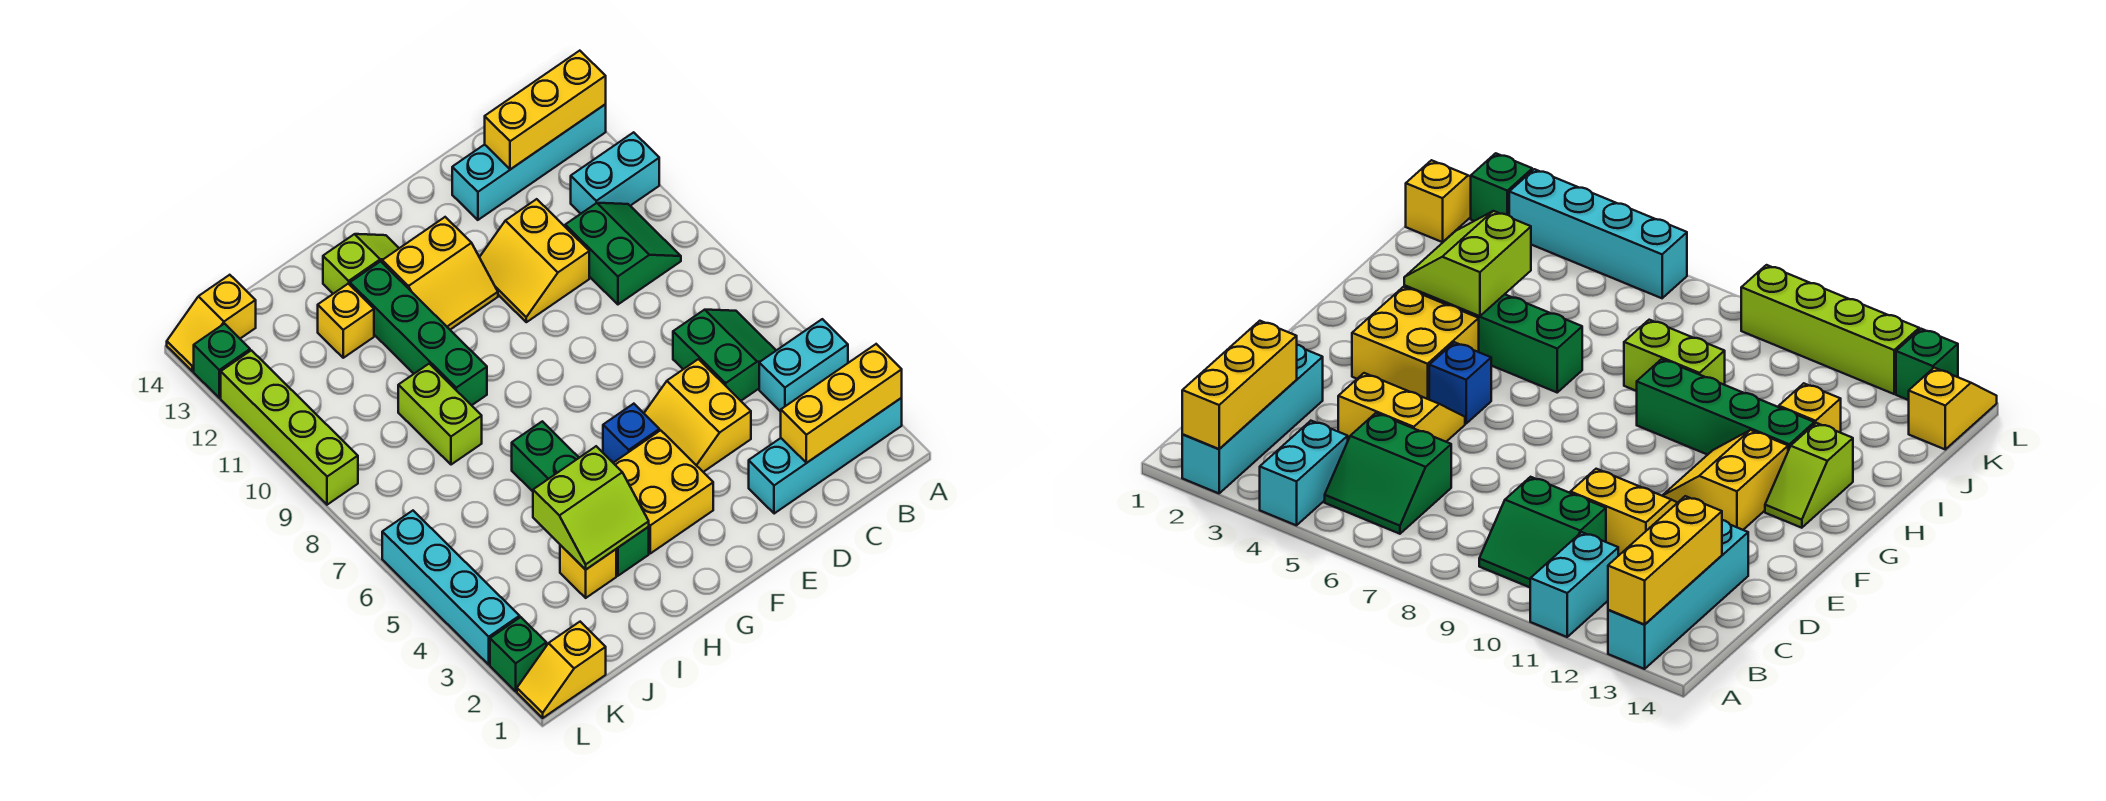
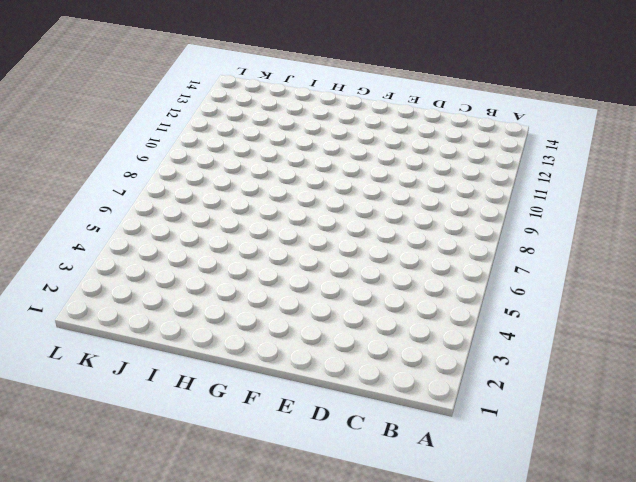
none -> cyan brick A2:D2 level 1
none -> cyan brick A4:B4 level 1
none -> cyan brick A11:B11 level 1

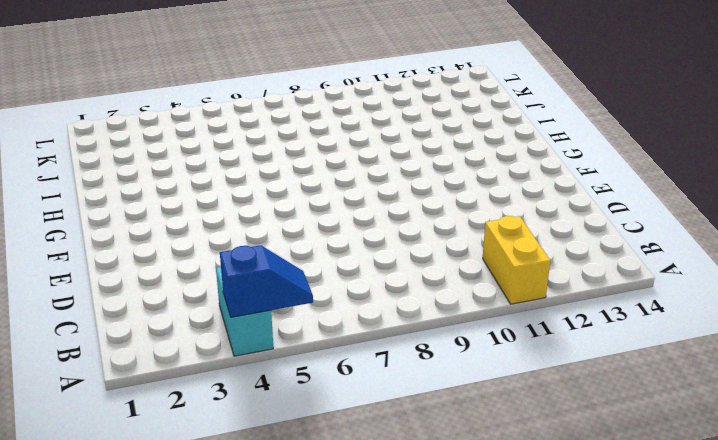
blue slope A4:A5 level 2 top 4 -> none
yellow brick A11:B11 level 1 -> cyan brick A11:B11 level 1
none -> cyan brick A2:D2 level 1
none -> cyan brick A13:D13 level 1
none -> green slope B5:C6 level 1 top C

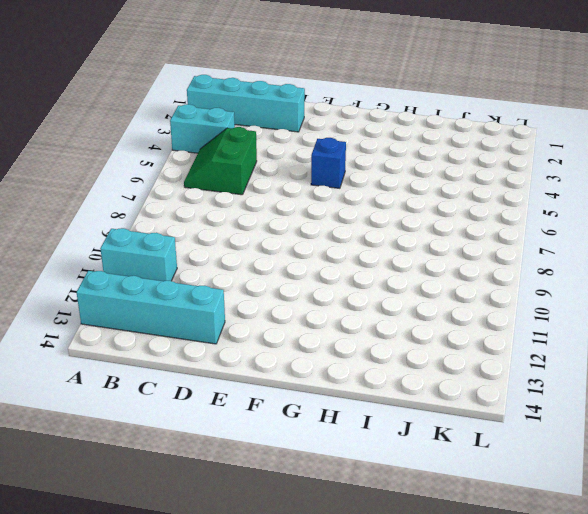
none -> green slope B9:C10 level 1 top C
none -> yellow slope D4:E5 level 1 top D
none -> yellow slope D10:E11 level 1 top D

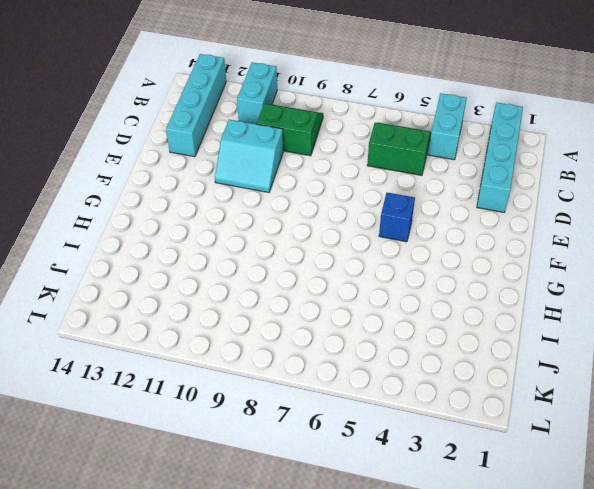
cyan slope D10:E11 level 1 top D -> yellow slope D10:E11 level 1 top D
none -> yellow slope D4:E5 level 1 top D
none -> yellow brick F3:G4 level 1
none -> yellow slope F11:G12 level 1 top 12

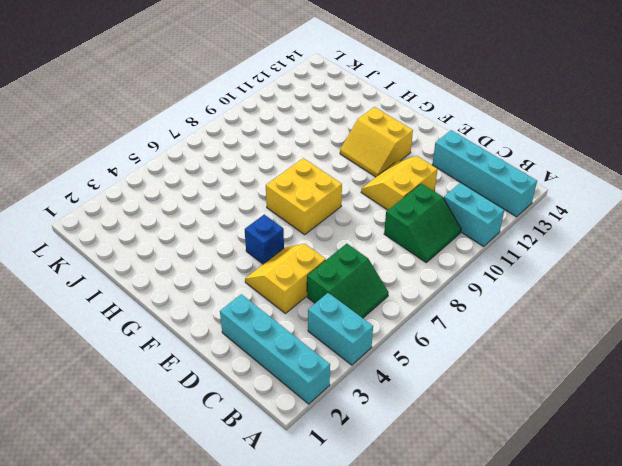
yellow brick F7:G8 level 1 -> yellow brick F3:G4 level 1
none -> lime slope G13:H13 level 1 top H
none -> green brick H3:H6 level 1
none -> green brick H9:H12 level 1

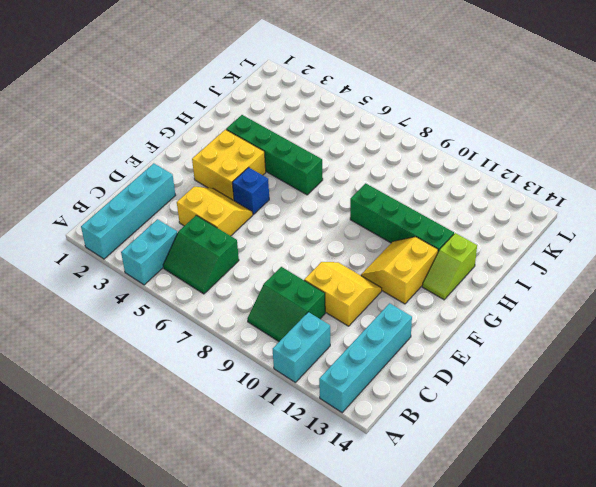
none -> yellow brick I3 level 1
none -> lime brick I8:I9 level 1
none -> yellow brick I12 level 1

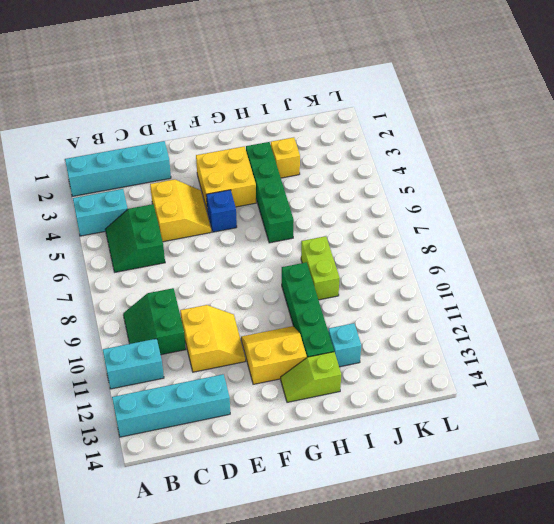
cyan brick I12 level 1 -> yellow brick I12 level 1
none -> yellow slope K1:L1 level 1 top K
none -> yellow slope K14:L14 level 1 top K
none -> green brick L2 level 1

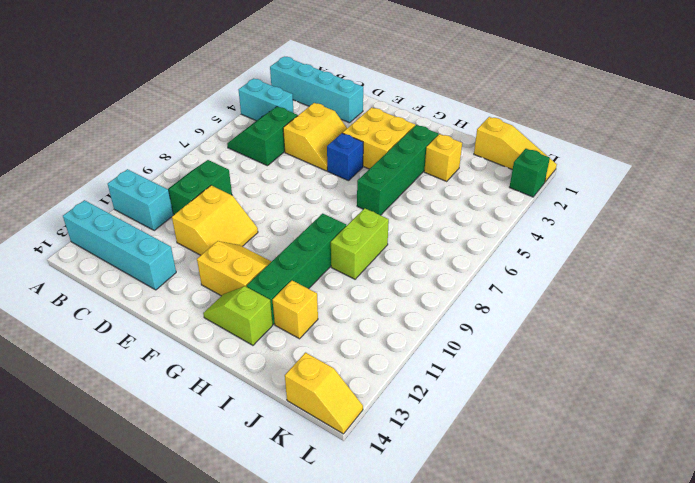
yellow slope J1:L1 level 1 top J -> yellow slope K1:L1 level 1 top K
none -> cyan brick L3:L6 level 1
none -> lime brick L9:L12 level 1
none -> green brick L13 level 1

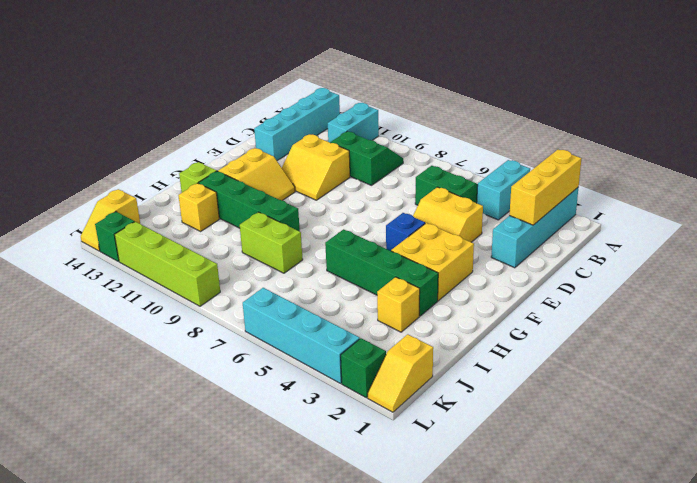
none -> yellow brick A13:C13 level 2
none -> lime slope H3:I4 level 2 top 4

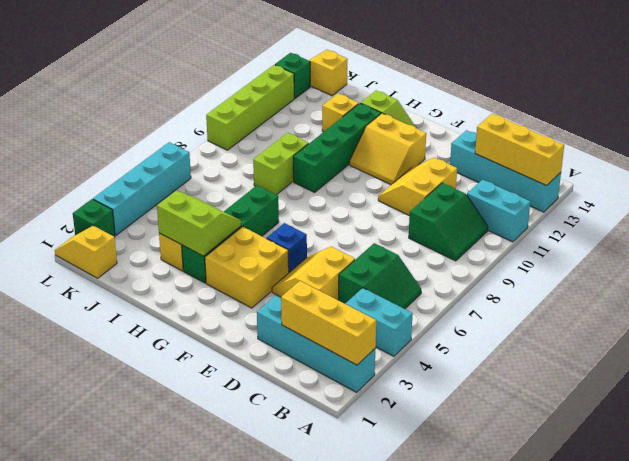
lime slope H3:I4 level 2 top 3 -> lime slope H3:I4 level 2 top 4

